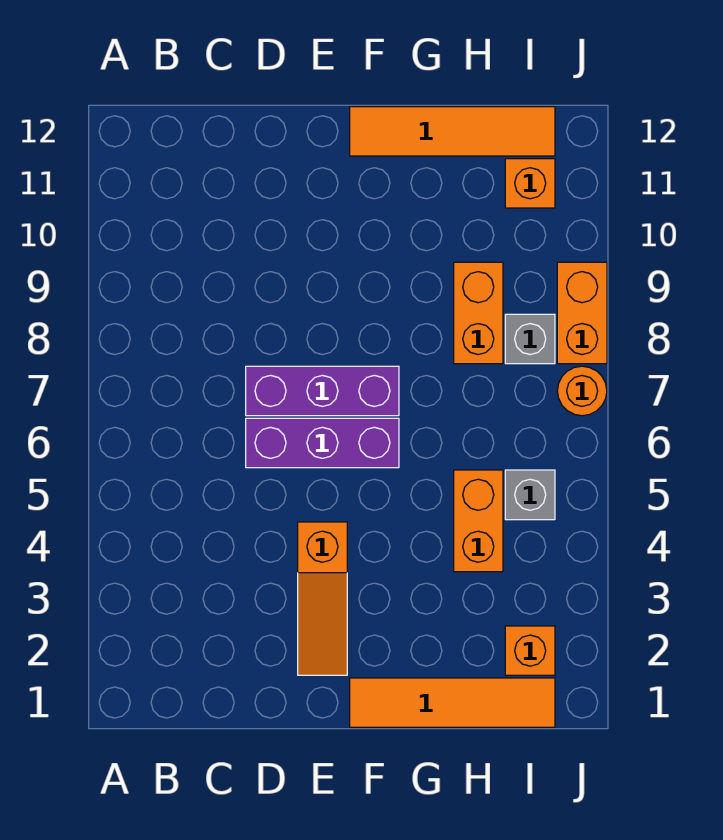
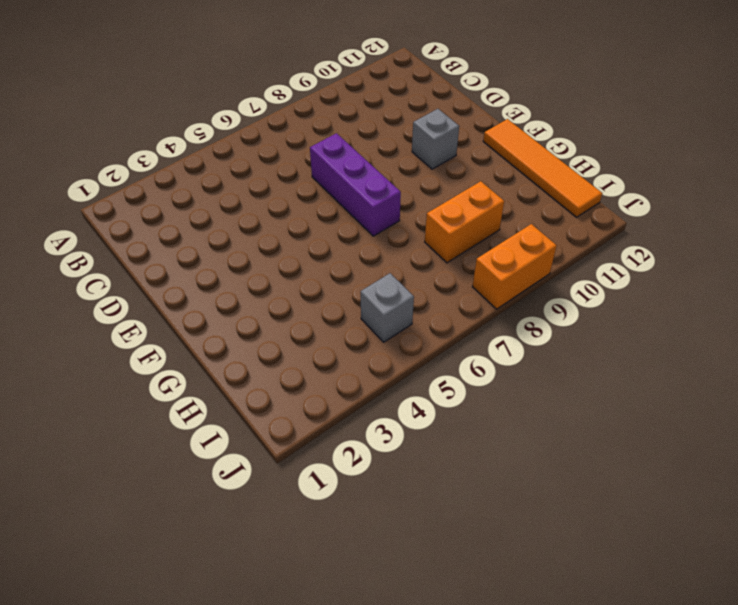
grey brick E10 level 1 -> grey brick I8 level 1
none -> purple brick D6:F6 level 1
none -> orange slope E2:E4 level 1 top 4
none -> orange tile F1:I1 level 1

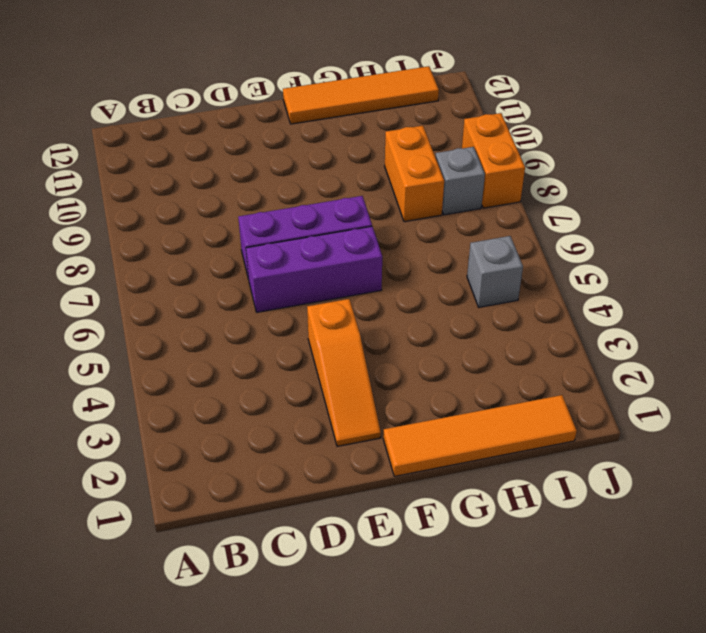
none -> orange brick H4:H5 level 1
none -> orange brick I2 level 1
none -> orange brick I11 level 1

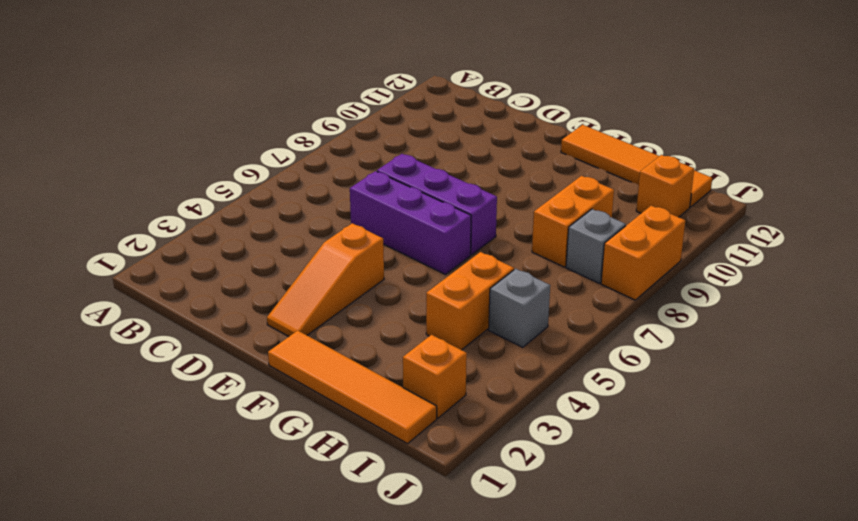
none -> orange round brick J7 level 1

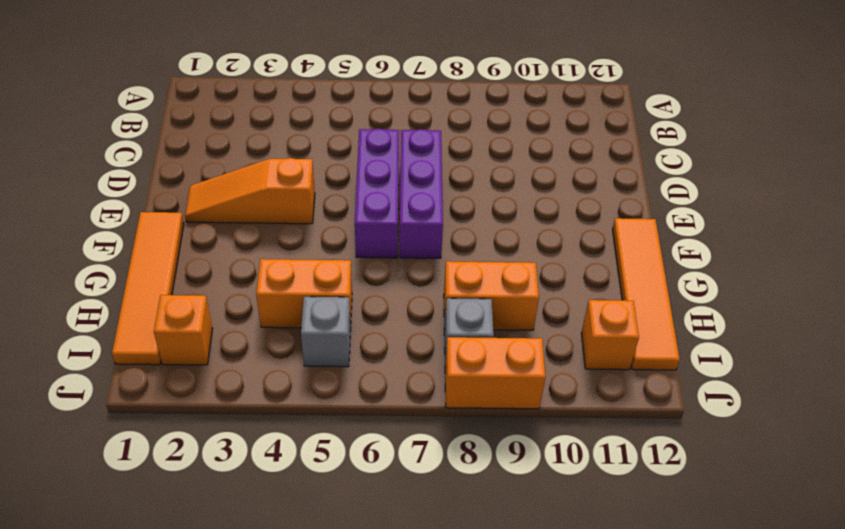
none -> orange round brick J7 level 1

